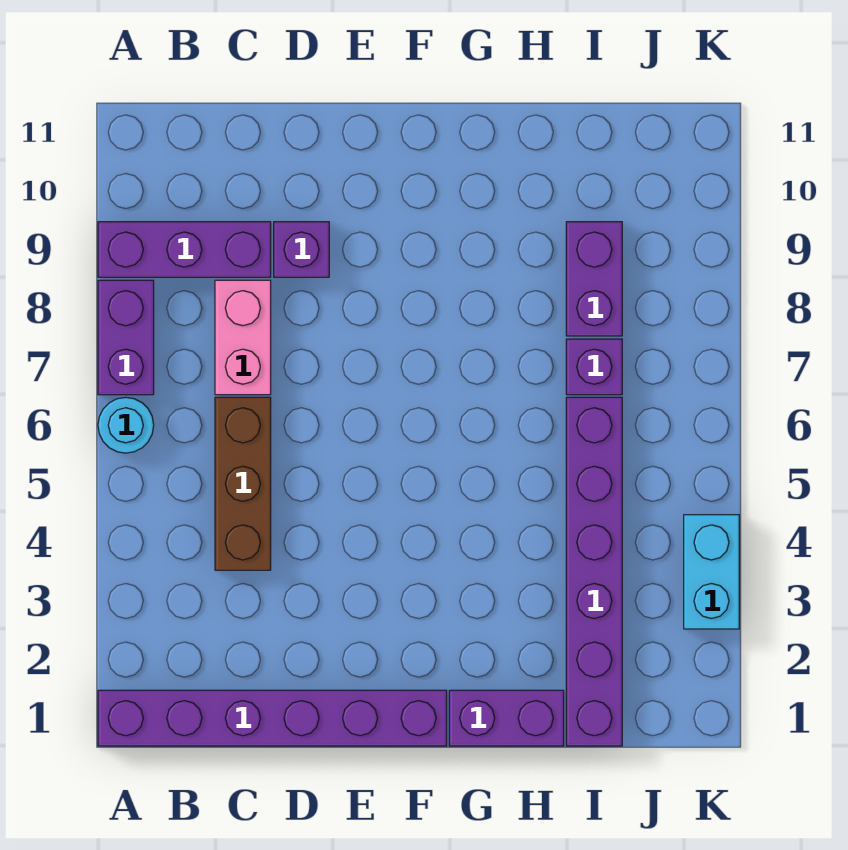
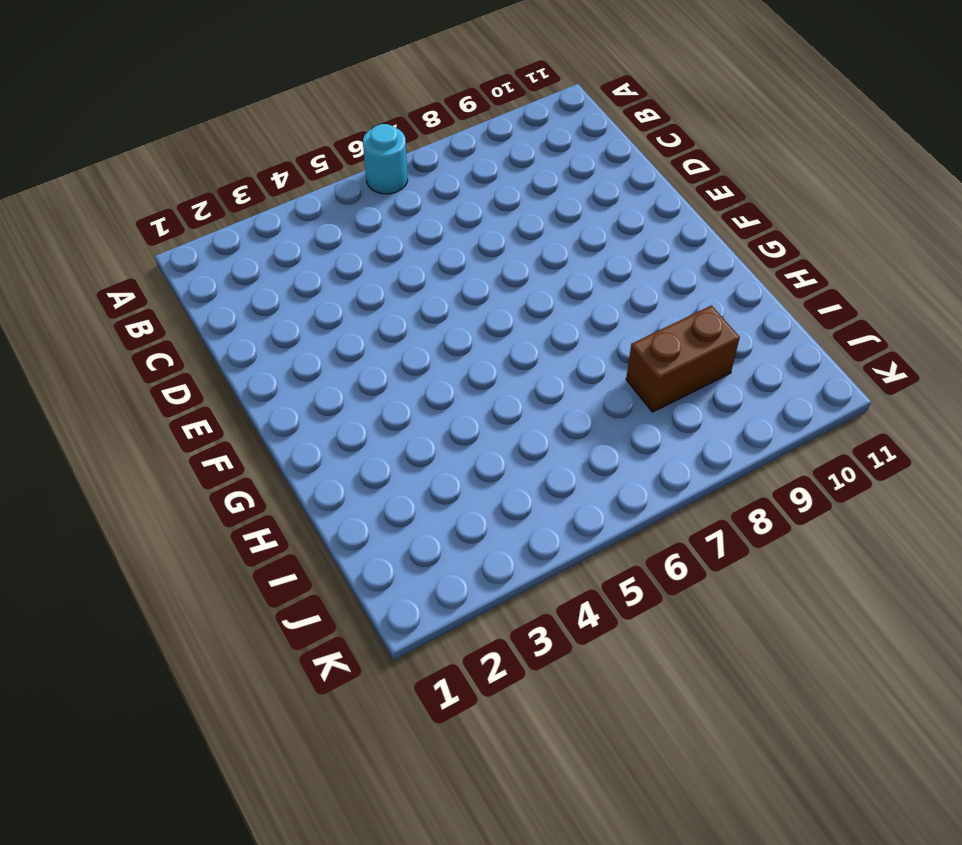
brown brick I8:I9 level 1 -> purple brick I8:I9 level 1
none -> purple brick A1:F1 level 1
none -> purple brick A7:A8 level 1
none -> purple brick A9:C9 level 1

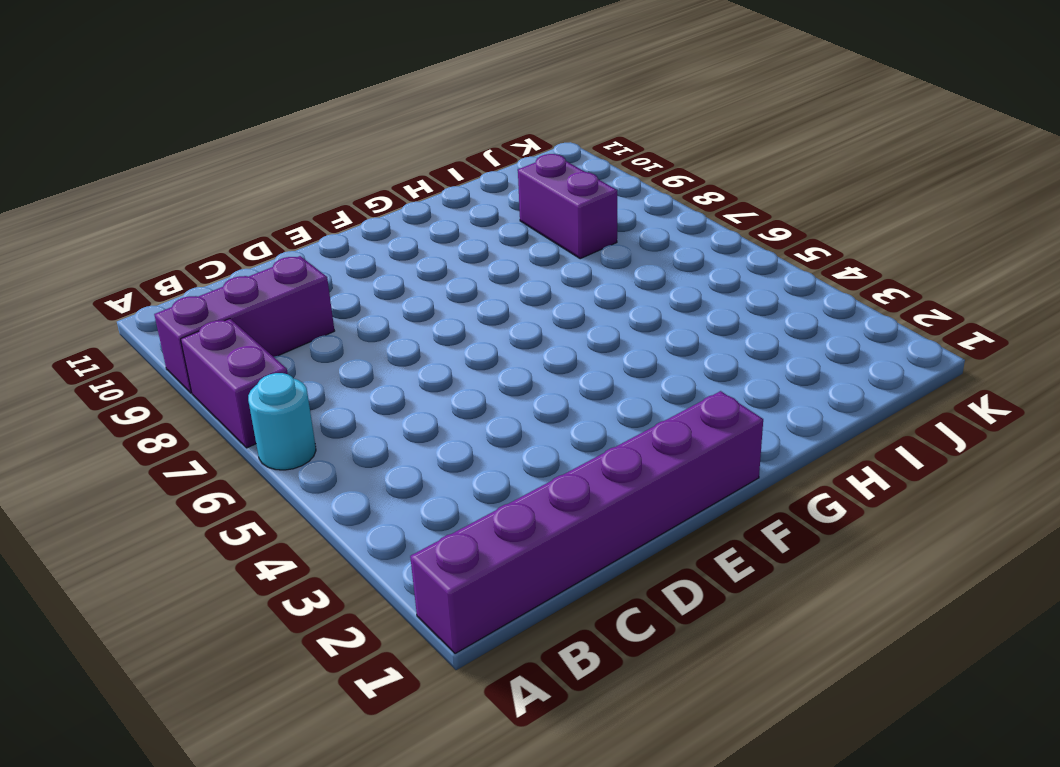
none -> brown brick C4:C6 level 1
none -> pink brick C7:C8 level 1
none -> purple brick D9 level 1

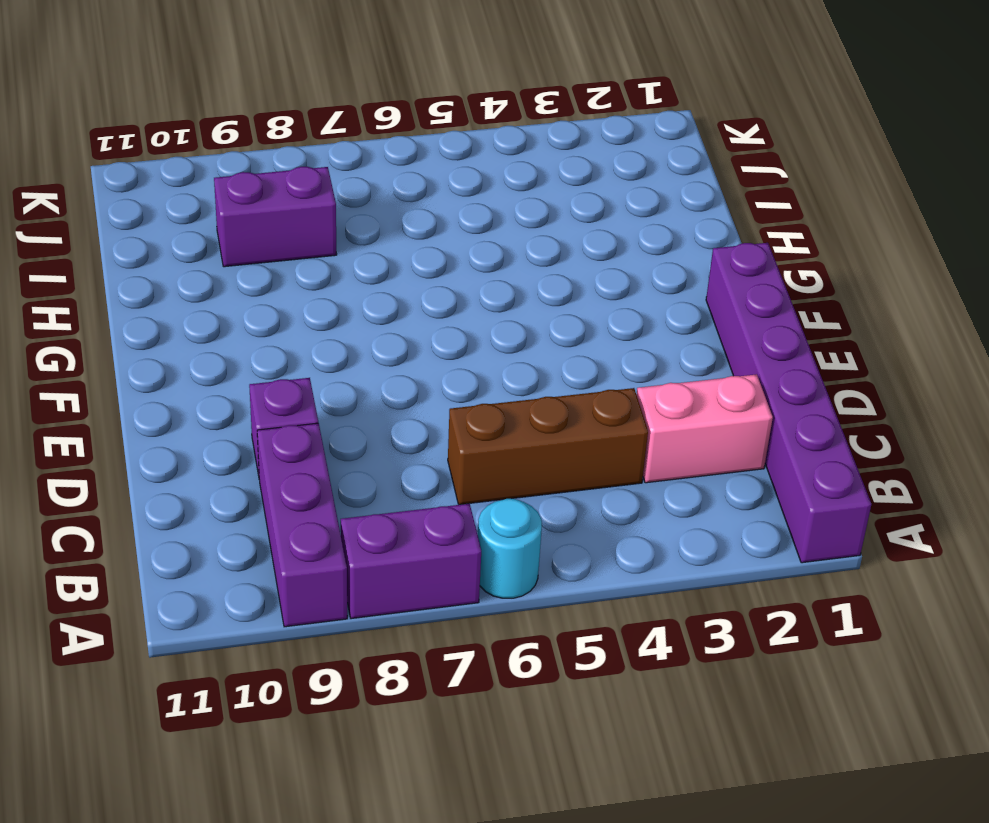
pink brick C2:C3 level 1 -> pink brick C7:C8 level 1
none -> purple brick G1:H1 level 1
none -> purple brick I1:I6 level 1
none -> purple brick I7 level 1

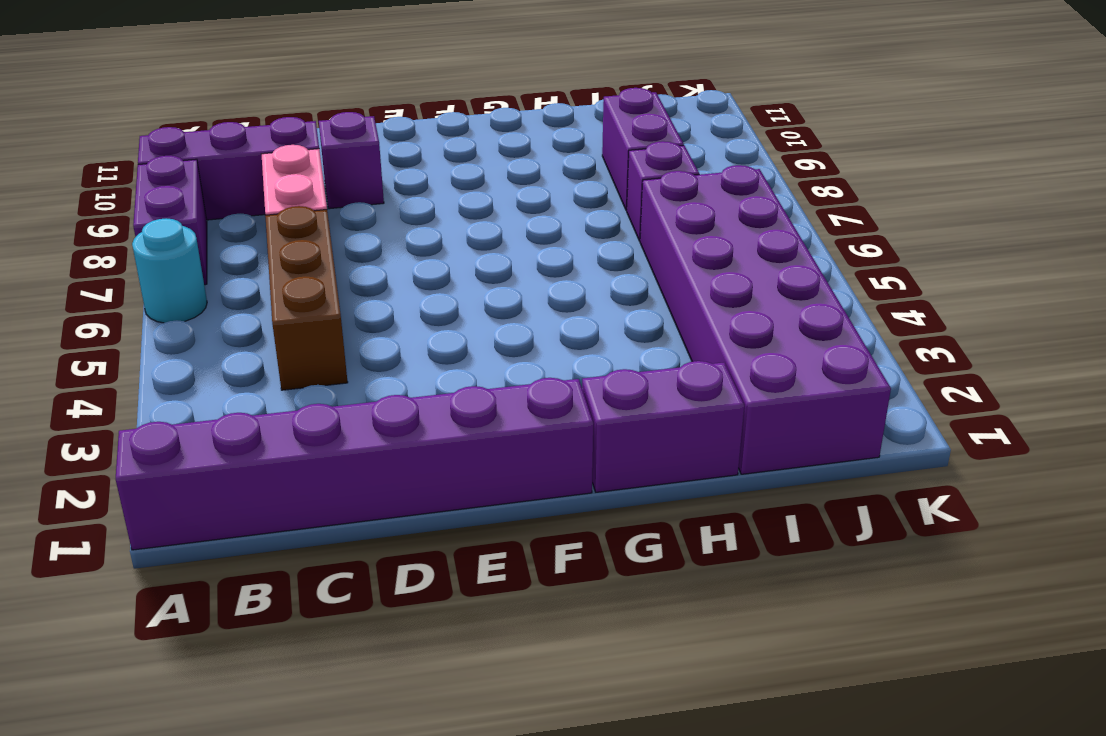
purple brick I1:J6 level 1 -> purple brick I1:I6 level 1
none -> cyan brick K3:K4 level 1

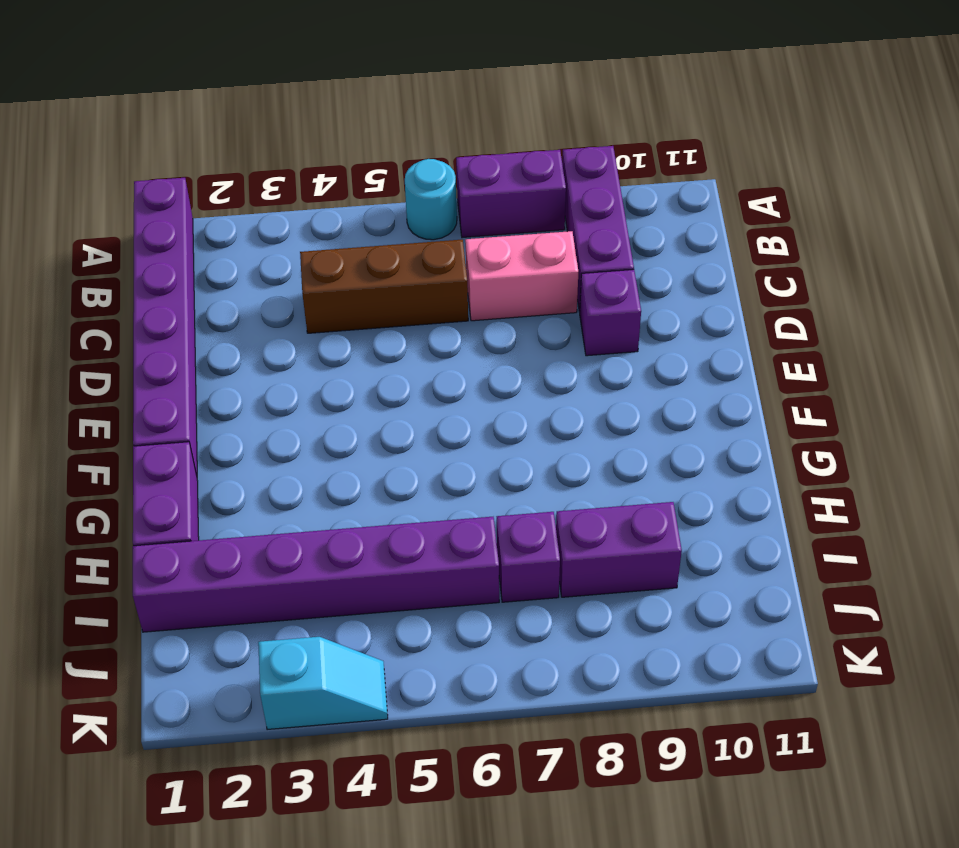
cyan slope K3:K4 level 1 top 3 -> cyan brick K3:K4 level 1

